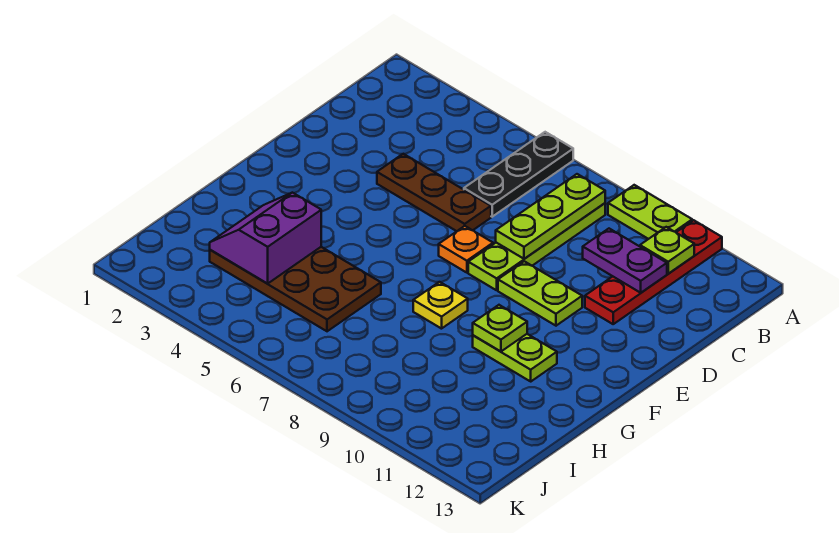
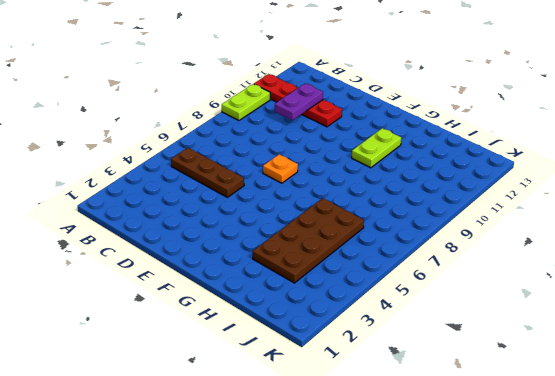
brown plate B5:D5 level 1 -> brown plate D4:D6 level 1
none -> black plate A6:C6 level 1
none -> lime plate B8:E8 level 1
none -> lime plate E9:E10 level 1

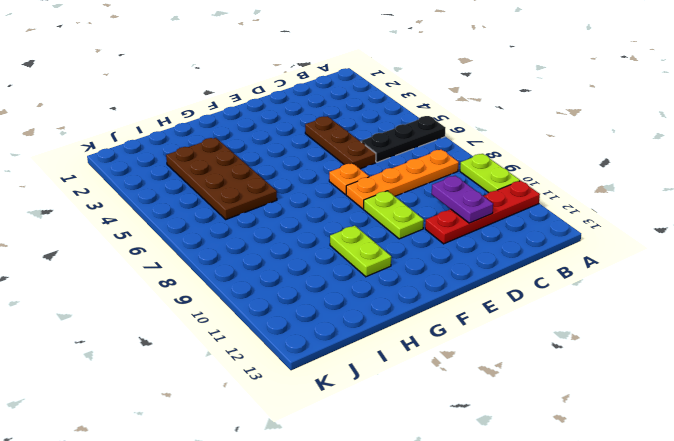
orange plate B8:E8 level 1 -> lime plate B8:E8 level 1
none -> yellow plate G8 level 1
none -> lime plate B8:D8 level 2
none -> lime plate B11 level 2

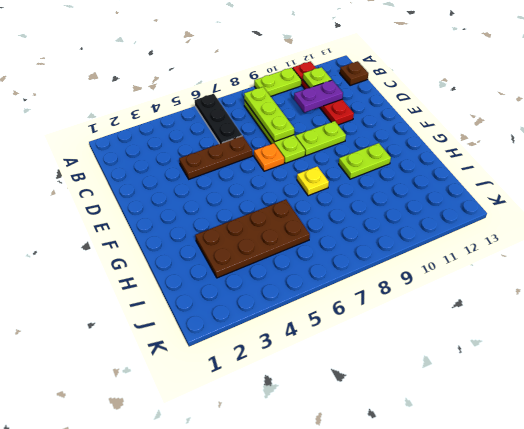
brown plate B13 level 1 -> none
none -> lime plate G10 level 2
none -> purple slope H3:I4 level 2 top 4

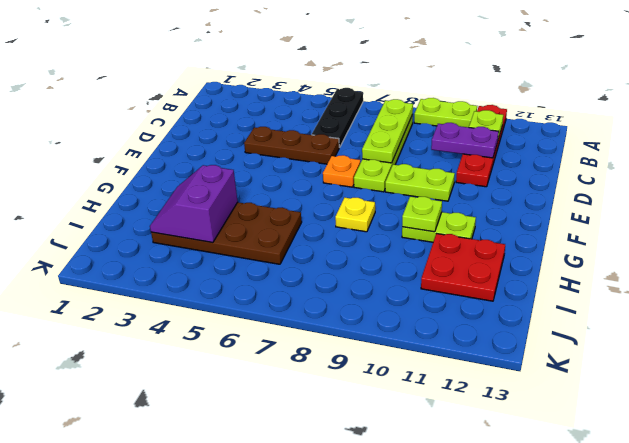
red plate H11:I12 level 1 -> none

